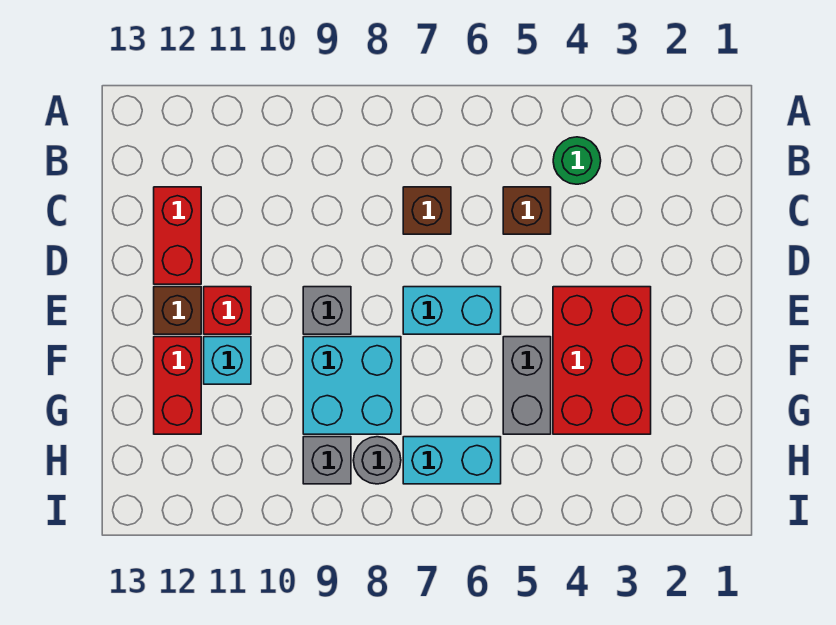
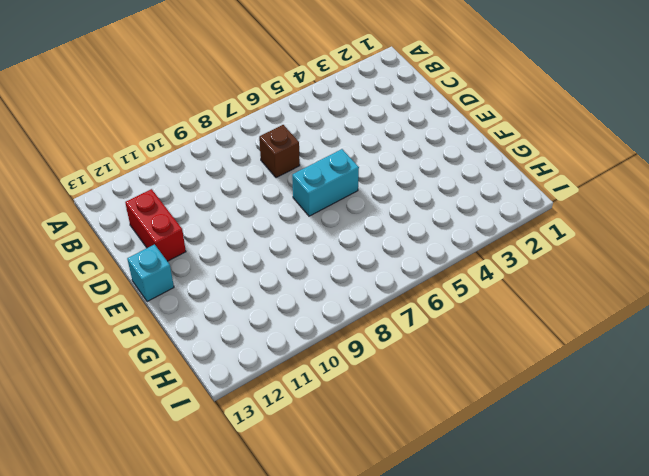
cyan brick E13 level 1 -> cyan brick F11 level 1
none -> green round brick B4 level 1
none -> brown brick C5 level 1
none -> red brick E3:G4 level 1

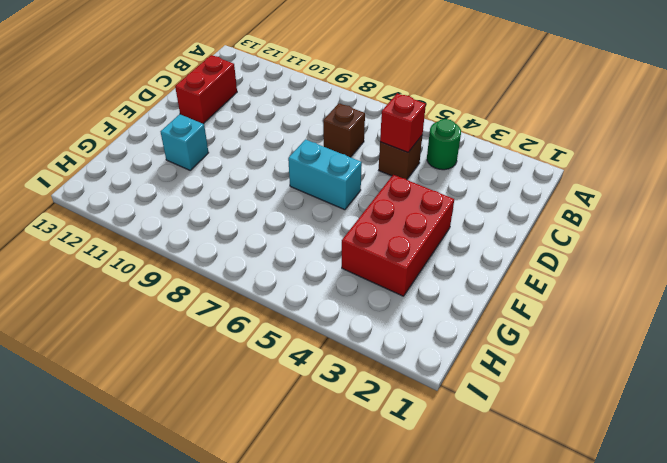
red brick C5 level 2 -> red brick E11 level 1
none -> grey brick E9 level 1
none -> brown brick E12 level 1
none -> grey brick F5:G5 level 1

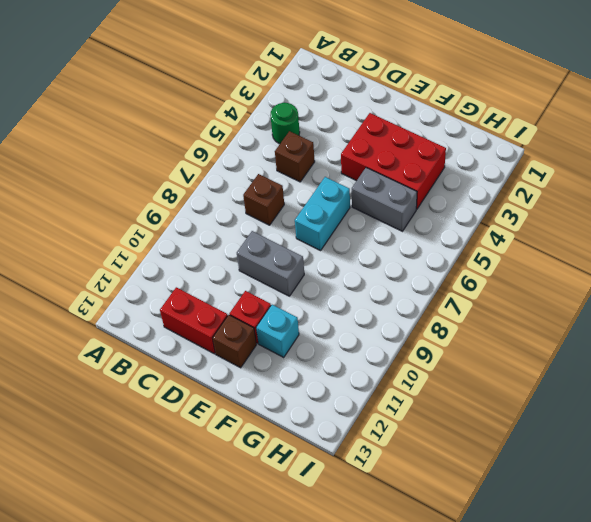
grey brick D9:E9 level 1 -> grey brick E9 level 1
none -> cyan brick F8:G9 level 1
none -> red brick F12:G12 level 1
none -> cyan brick H6:H7 level 1

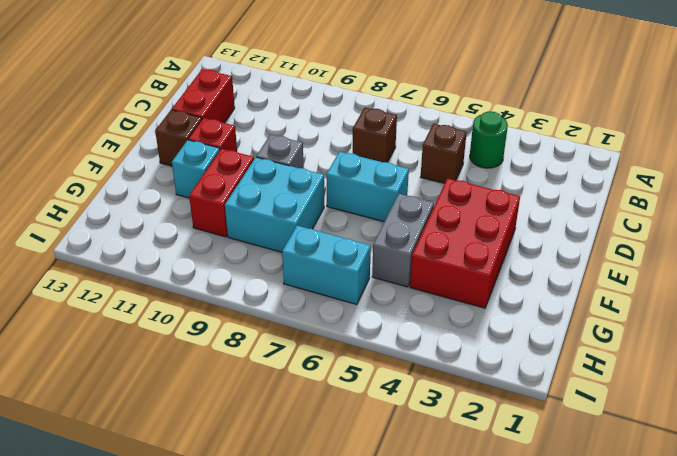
red brick F10:G10 level 1 -> red brick F12:G12 level 1
none -> grey round brick H8 level 1
none -> grey brick H9 level 1

